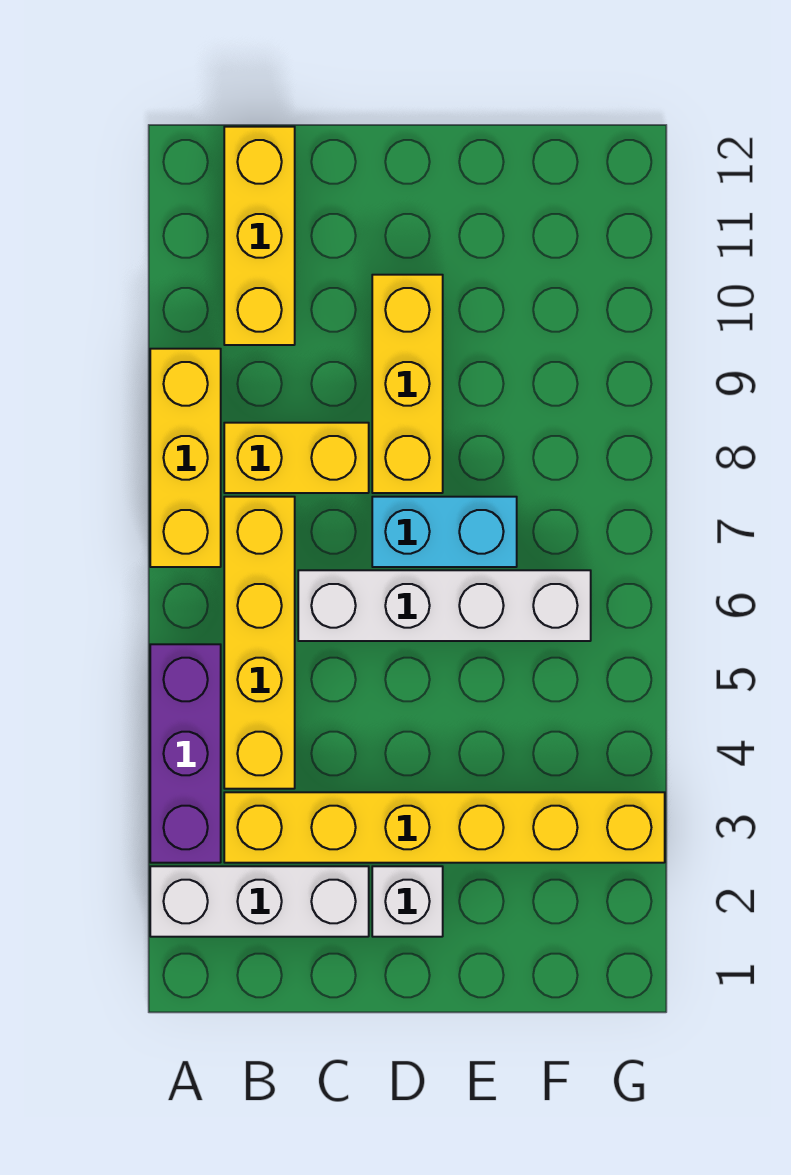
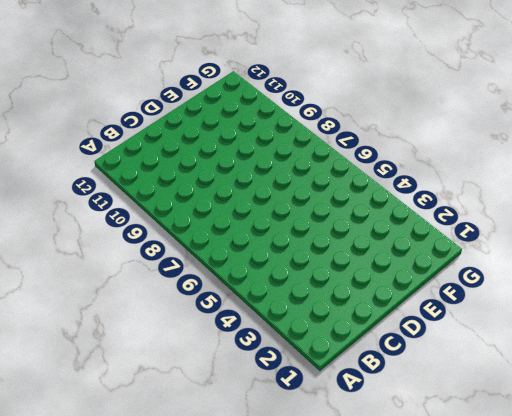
none -> white brick A2:C2 level 1
none -> purple brick A3:A5 level 1

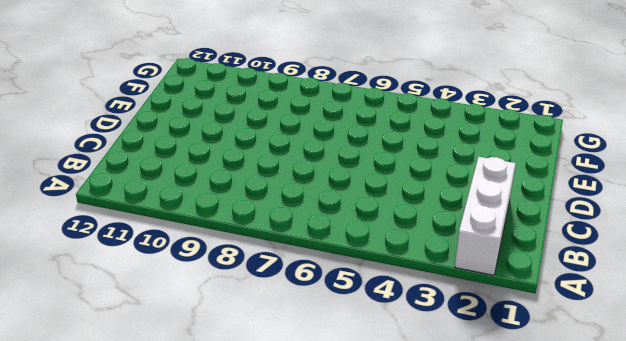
none -> purple brick A3:A5 level 1
none -> yellow brick A7:A9 level 1

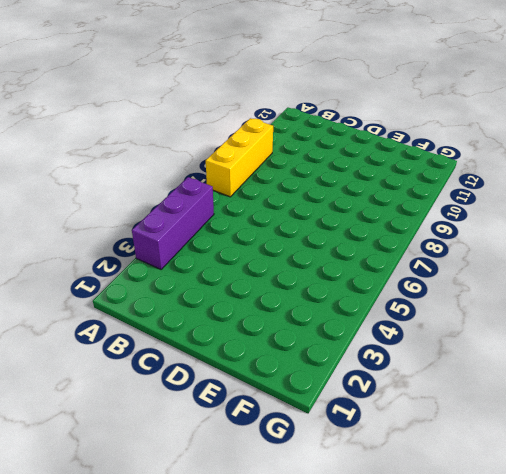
none -> white brick A2:C2 level 1
none -> yellow brick B3:G3 level 1

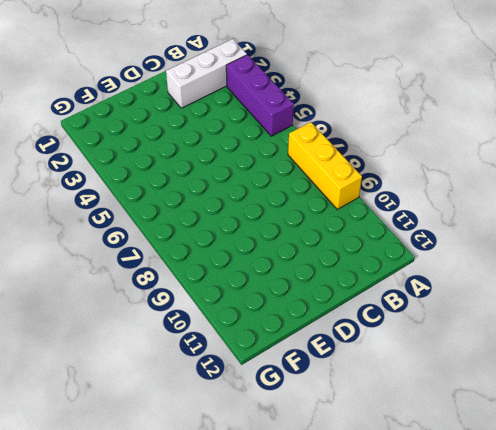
none -> yellow brick B3:G3 level 1
none -> yellow brick B4:B7 level 1

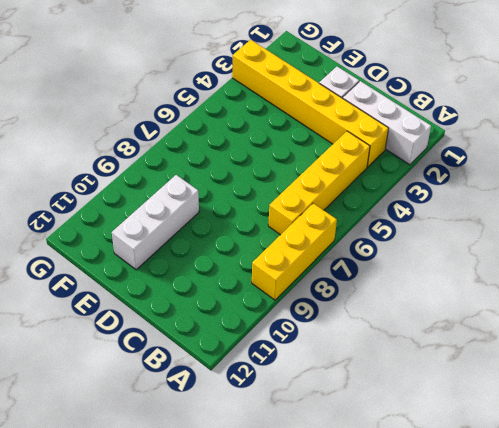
white brick E9:E11 level 1 -> none
none -> purple brick A3:A5 level 1
none -> yellow brick B8:C8 level 1

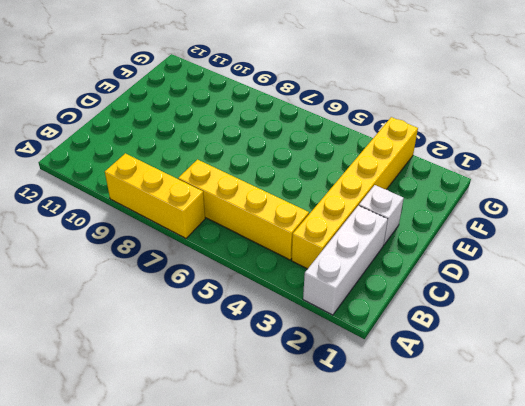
none -> purple brick A3:A5 level 1
none -> yellow brick B8:C8 level 1

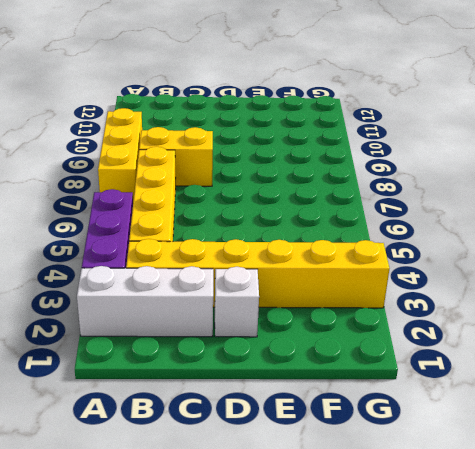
none -> yellow brick B10:B12 level 1
none -> white brick C6:F6 level 1

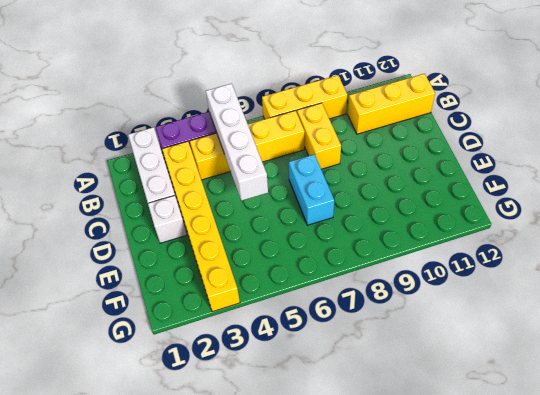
white brick A5:D5 level 2 -> white brick C6:F6 level 1
none -> yellow brick D8:D10 level 1

